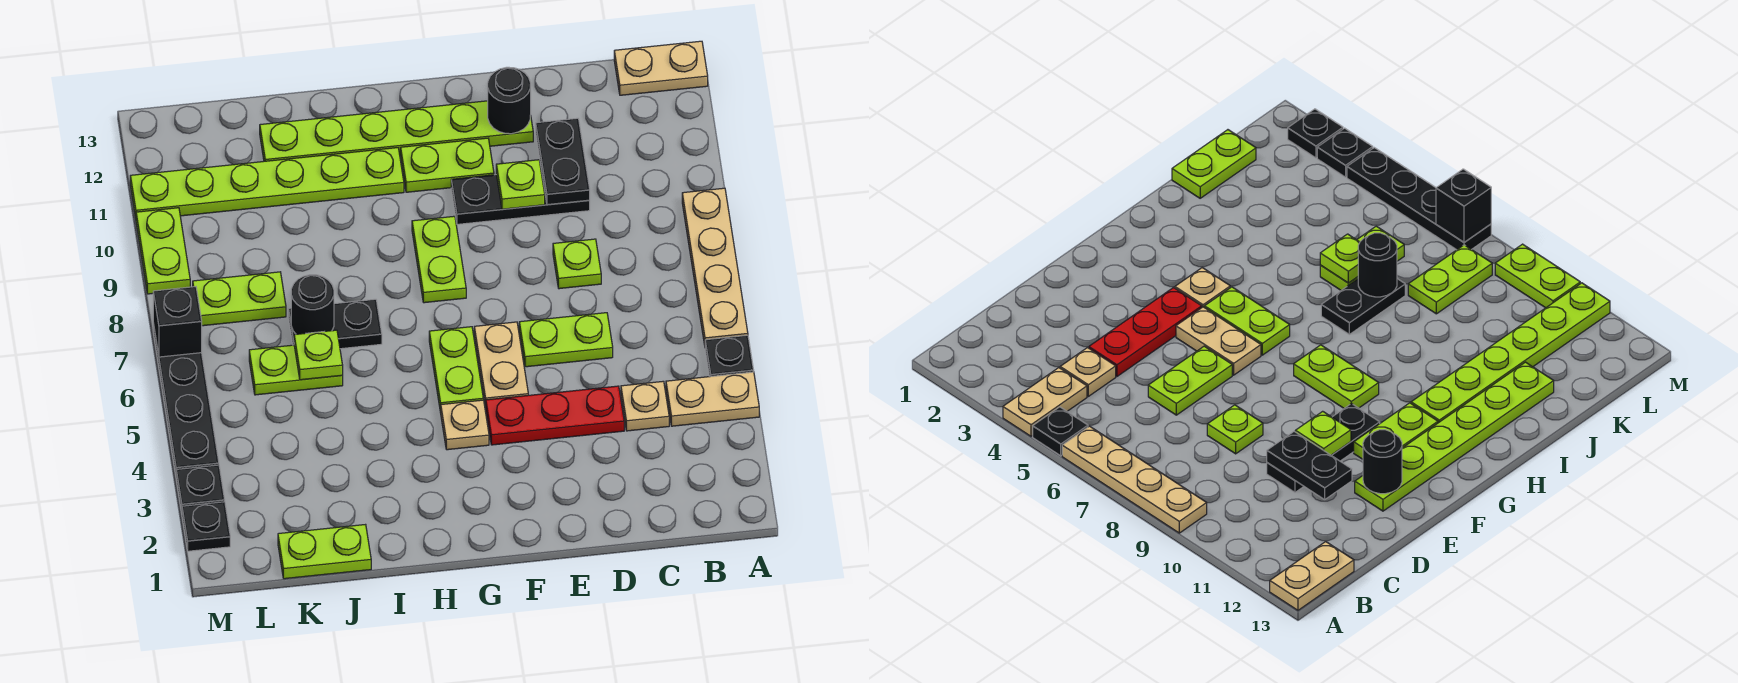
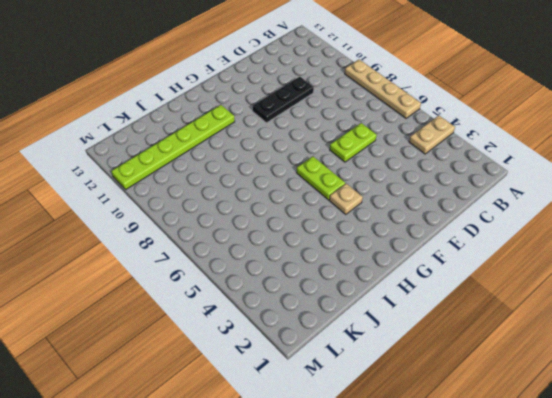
none -> black plate A5 level 1
none -> tan plate A13:B13 level 1
none -> tan plate C4 level 1
none -> red plate D4:F4 level 1

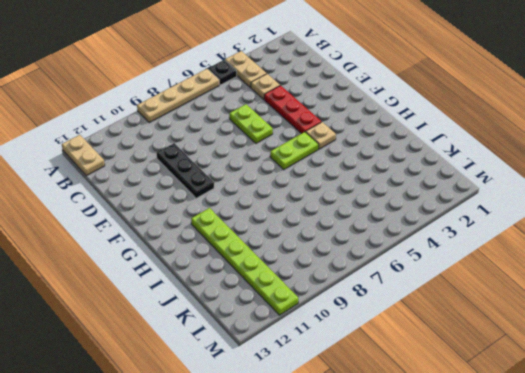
none -> lime plate D8 level 1
none -> lime plate E12:J12 level 1
none -> tan plate F5:F6 level 1
none -> lime plate F11:G11 level 1

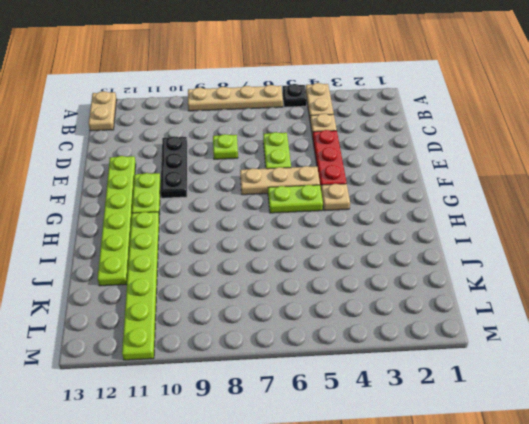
tan plate F5:F7 level 1 -> tan plate F5:F6 level 1
none -> lime plate G8:G9 level 1
none -> black plate I7:J7 level 1
none -> lime plate J1:K1 level 1
none -> lime plate J6:K6 level 1

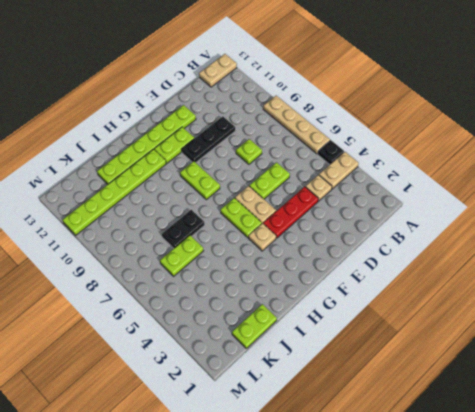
none -> lime plate K8:L8 level 1
none -> black plate M2 level 1
none -> black plate M3 level 1
none -> black plate M4:M7 level 1

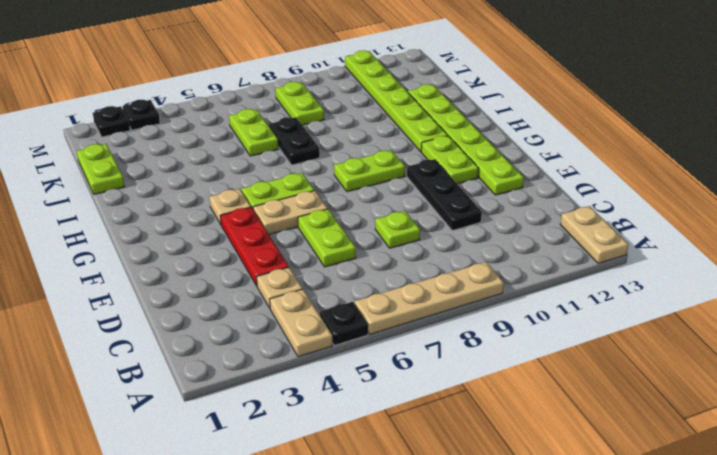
none -> black plate M4:M7 level 1
none -> lime plate M9:M10 level 1
none -> black plate D10:D11 level 2
none -> lime plate E10 level 2

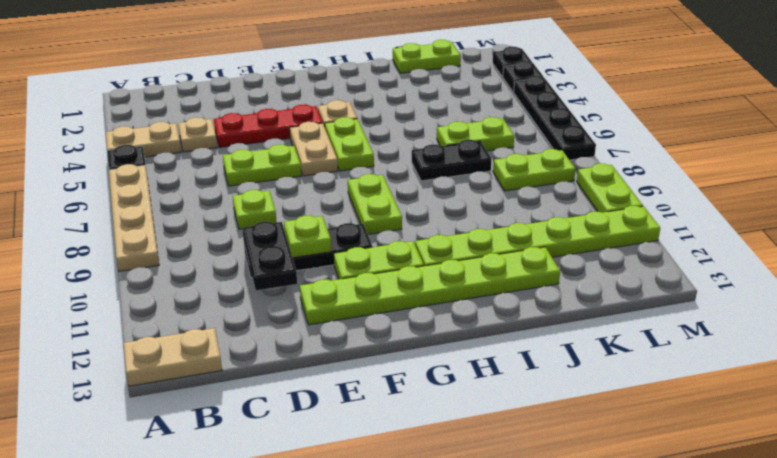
none -> black round brick E12 level 2
none -> lime plate J6 level 2
none -> black round brick J7 level 2
none -> black brick M7 level 2

